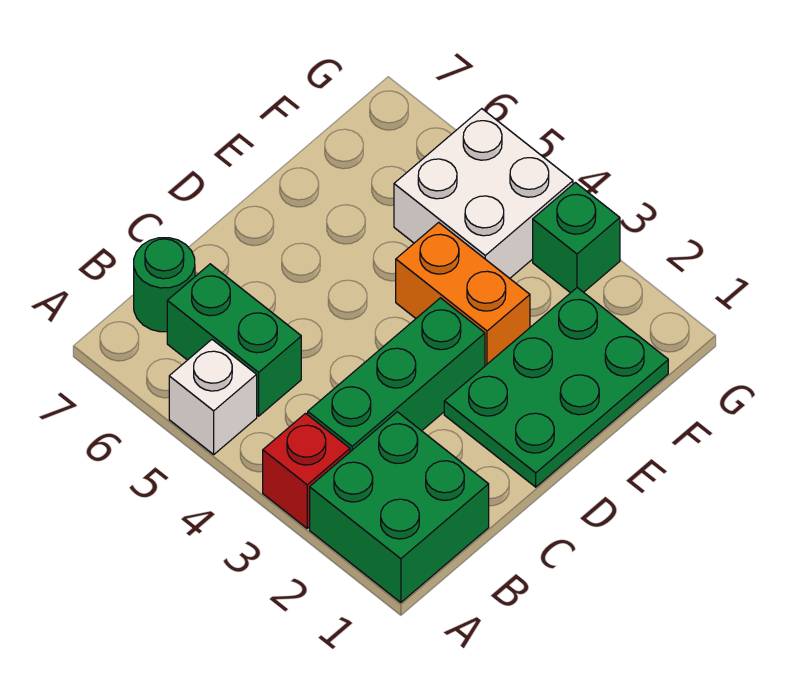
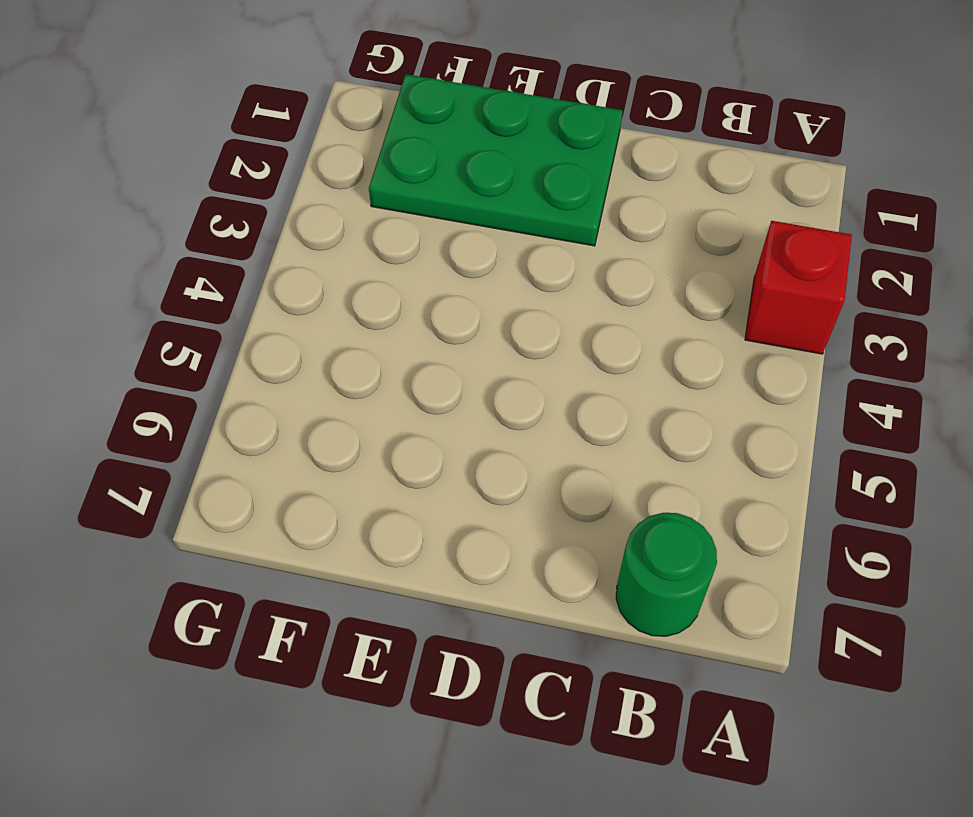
none -> green brick A1:B2 level 1
none -> white brick A5 level 1

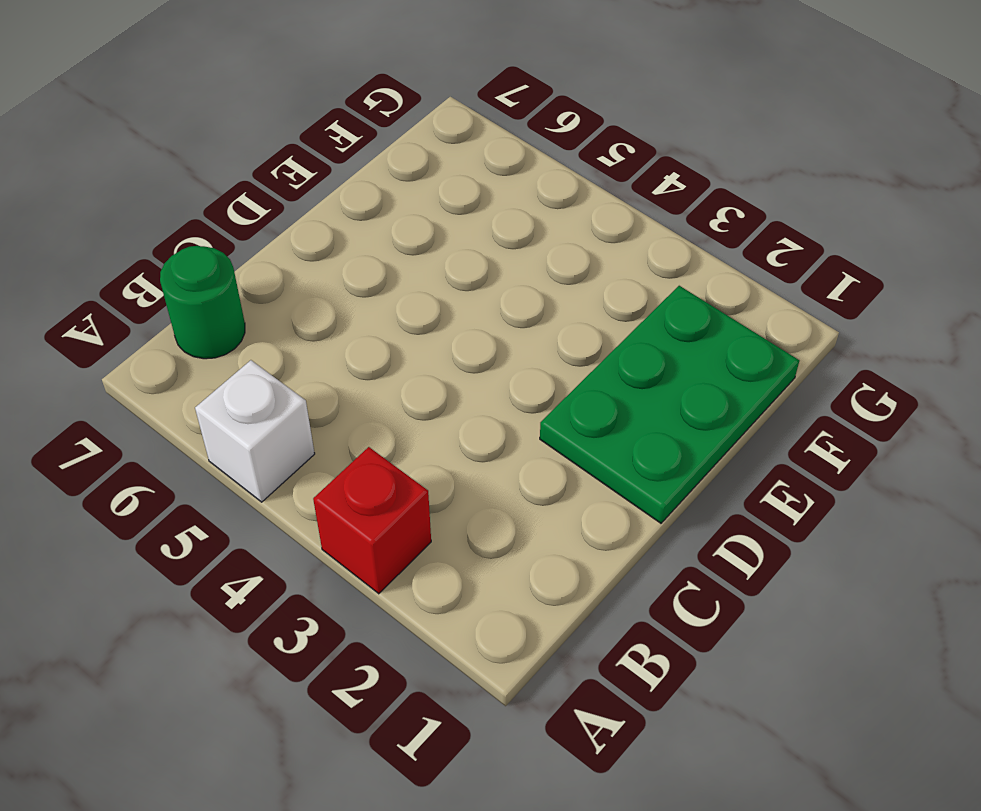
none -> green brick A1:B2 level 1
none -> green brick B3:D3 level 1

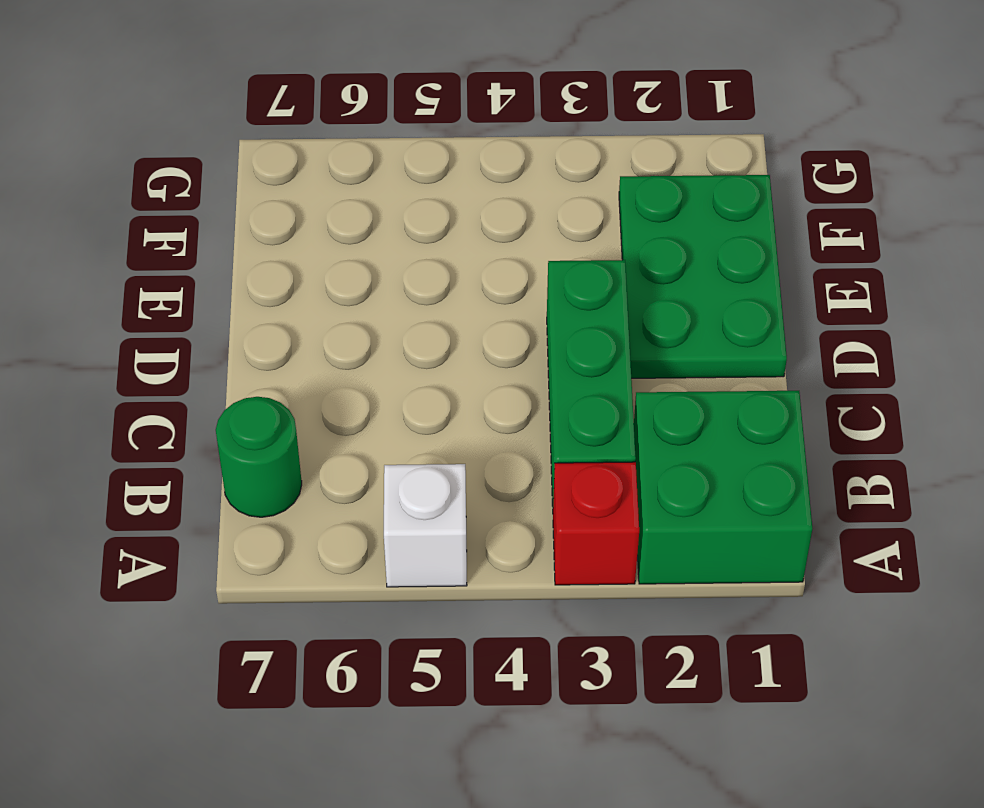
none -> green brick B5:B6 level 1
none -> orange brick E3:E4 level 1

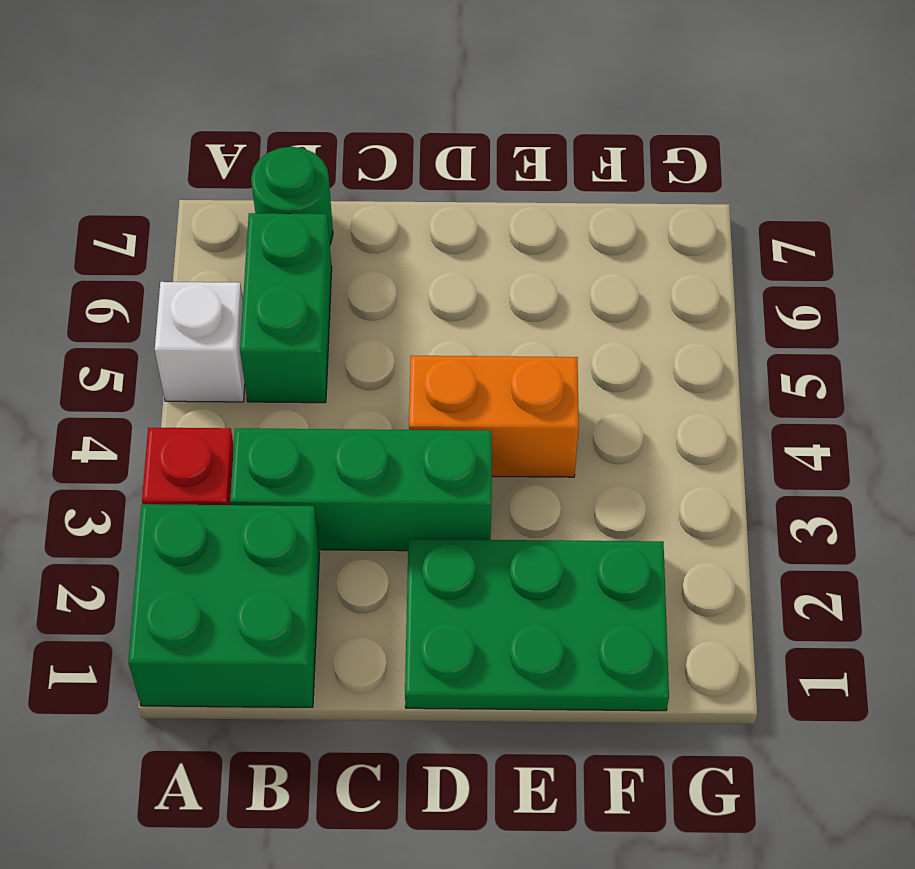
orange brick D4:E4 level 1 -> orange brick E3:E4 level 1
none -> white brick F4:G5 level 1
none -> green brick G3 level 1

